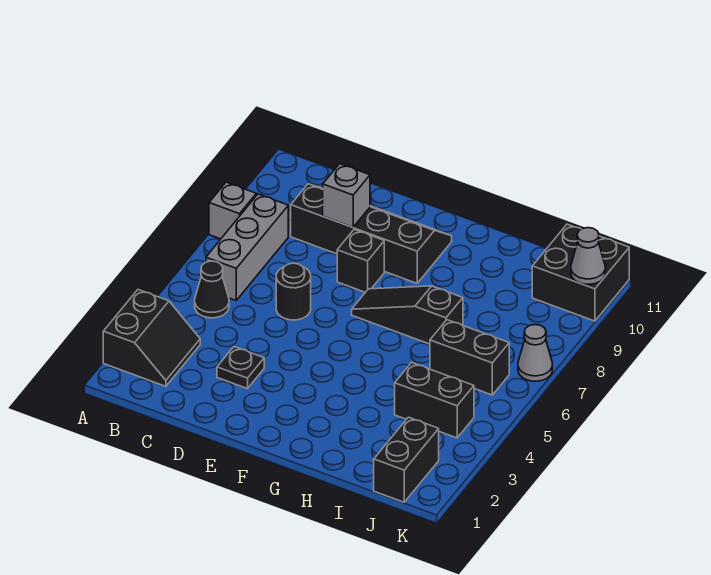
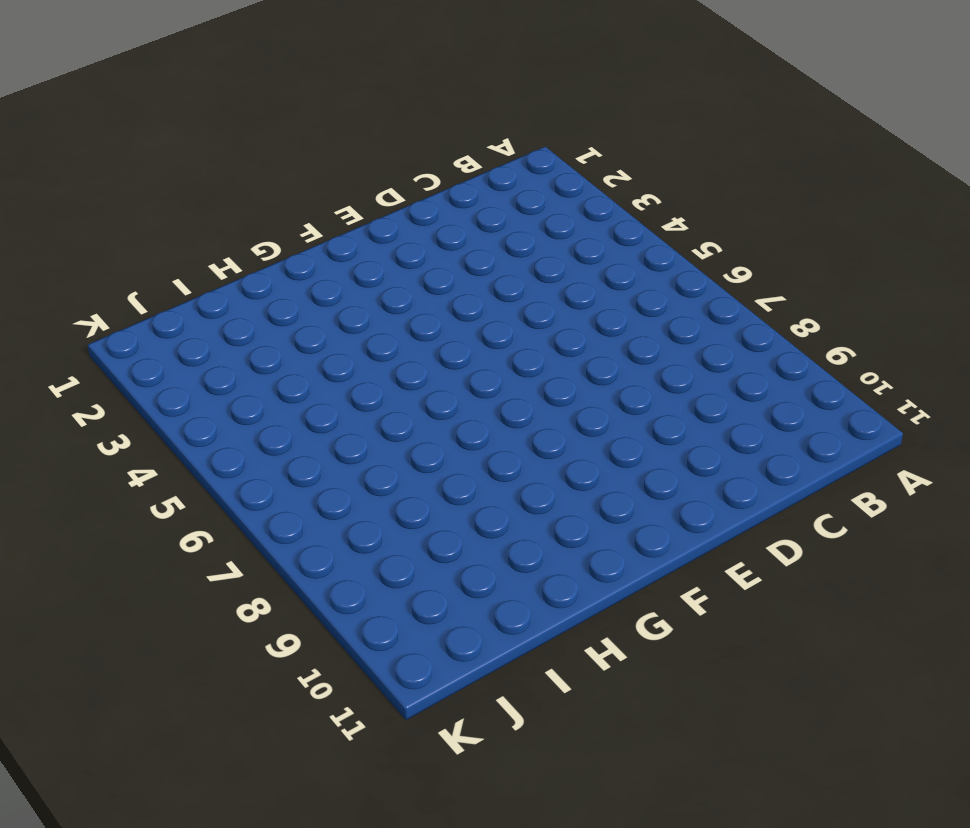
none -> black slope A2:B3 level 1 top A
none -> grey brick A8 level 1
none -> black cone B5 level 1

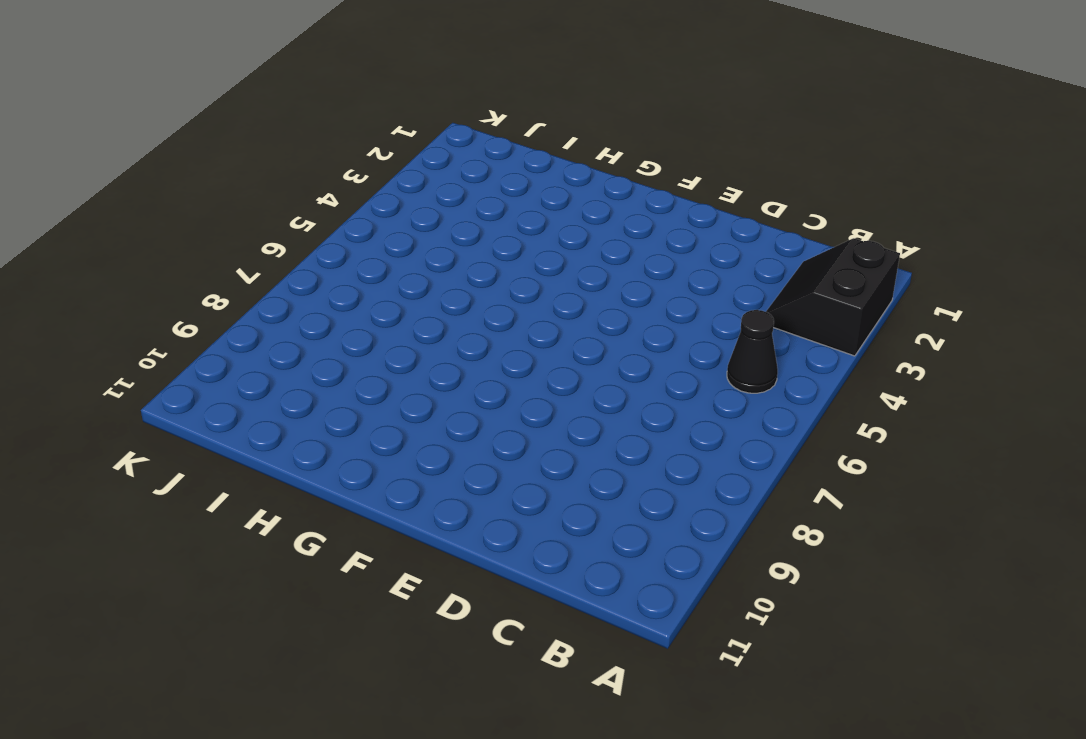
none -> grey brick A8 level 1
none -> grey brick B6:B8 level 1
none -> black slope C9:F10 level 1 top 9

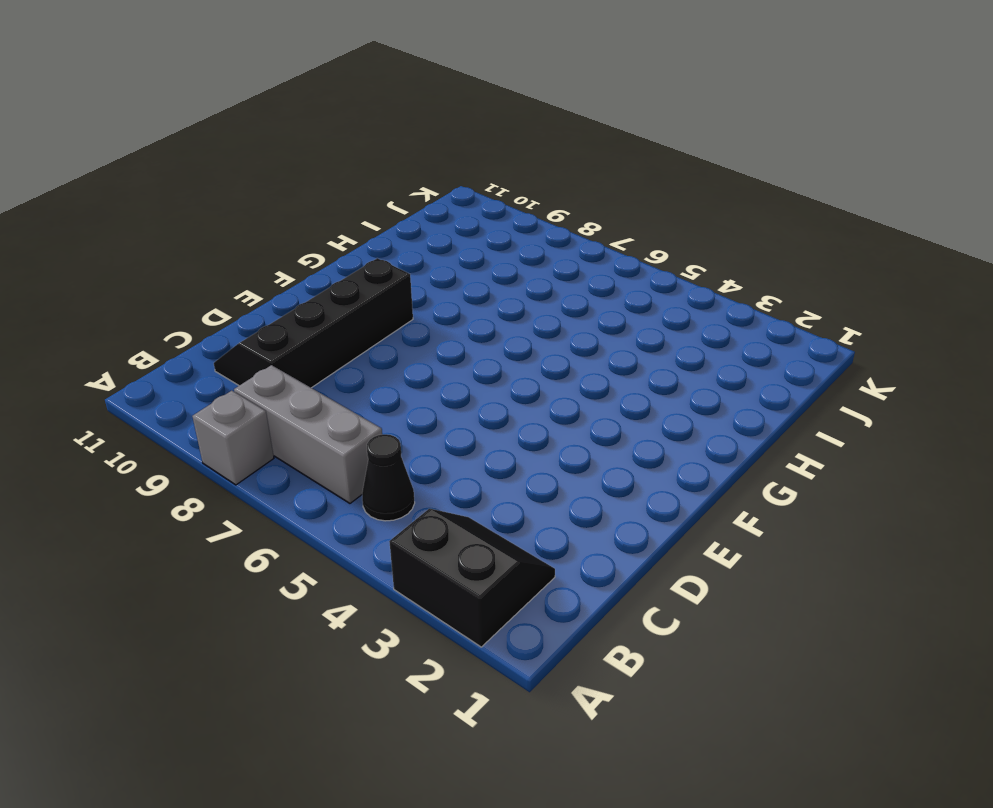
none -> black plate D3 level 1
none -> black round brick D6 level 1
none -> black brick E8 level 1

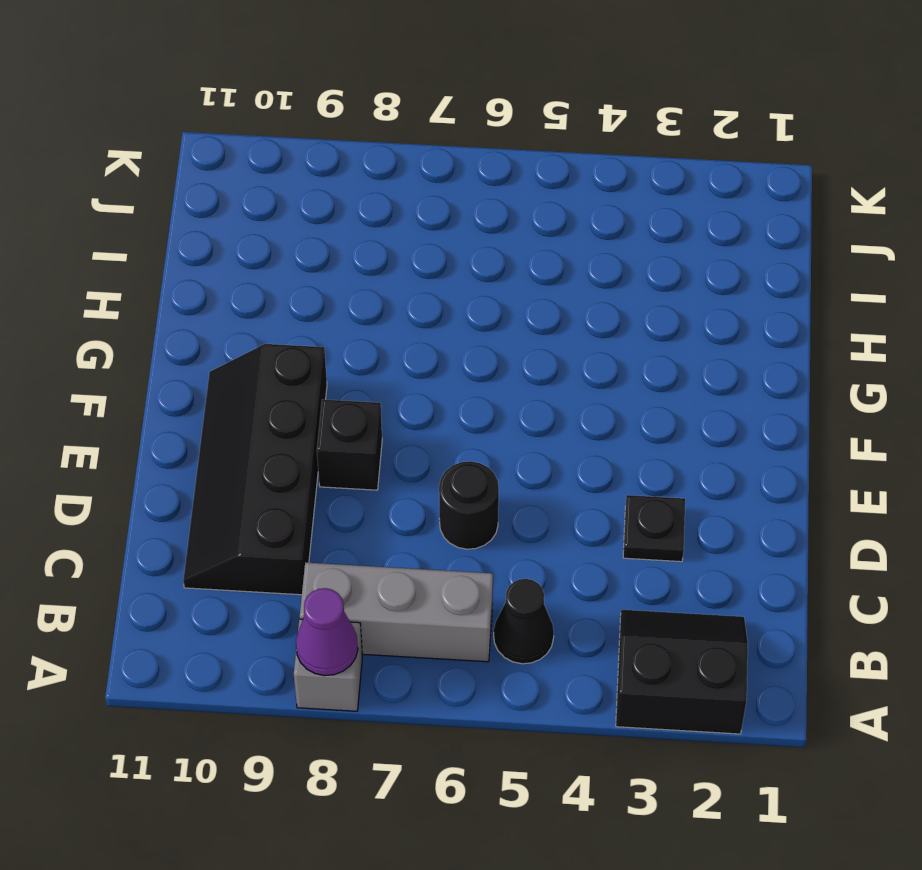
purple cone A8 level 2 -> none
none -> black slope F7:H7 level 1 top H
none -> black brick I4:J4 level 1
none -> black brick I6:J6 level 1

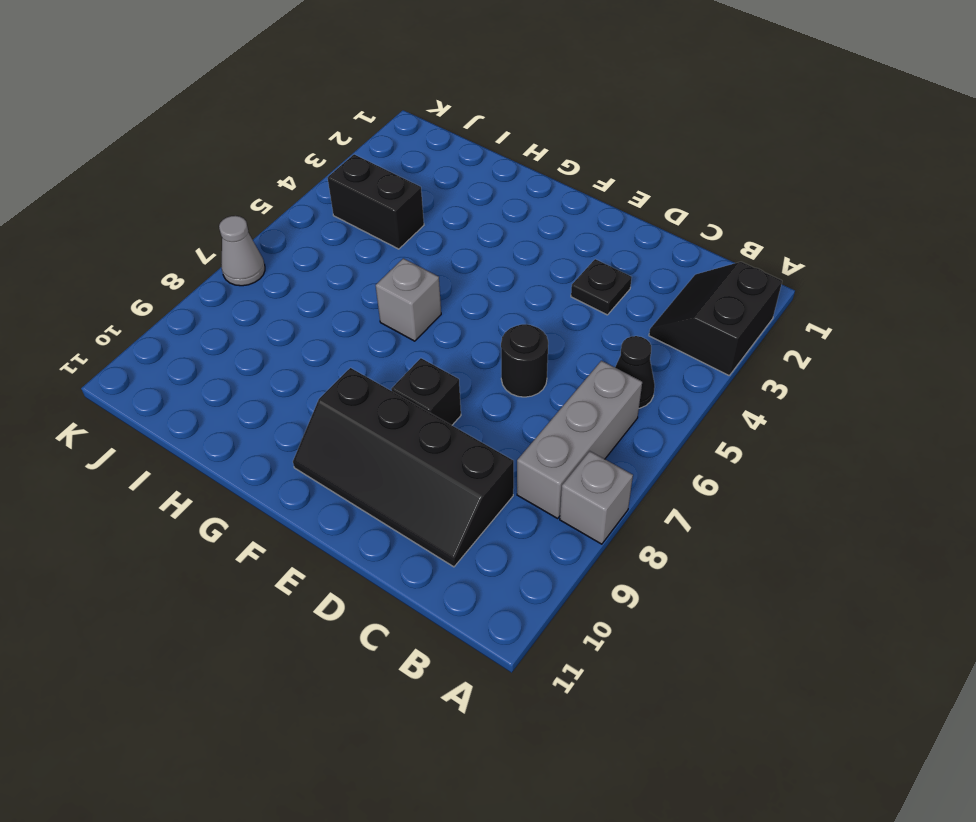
grey brick G6 level 1 -> grey brick D9 level 2
none -> black slope F7:H7 level 1 top H
none -> black brick I6:J6 level 1
none -> black brick J1:J2 level 1

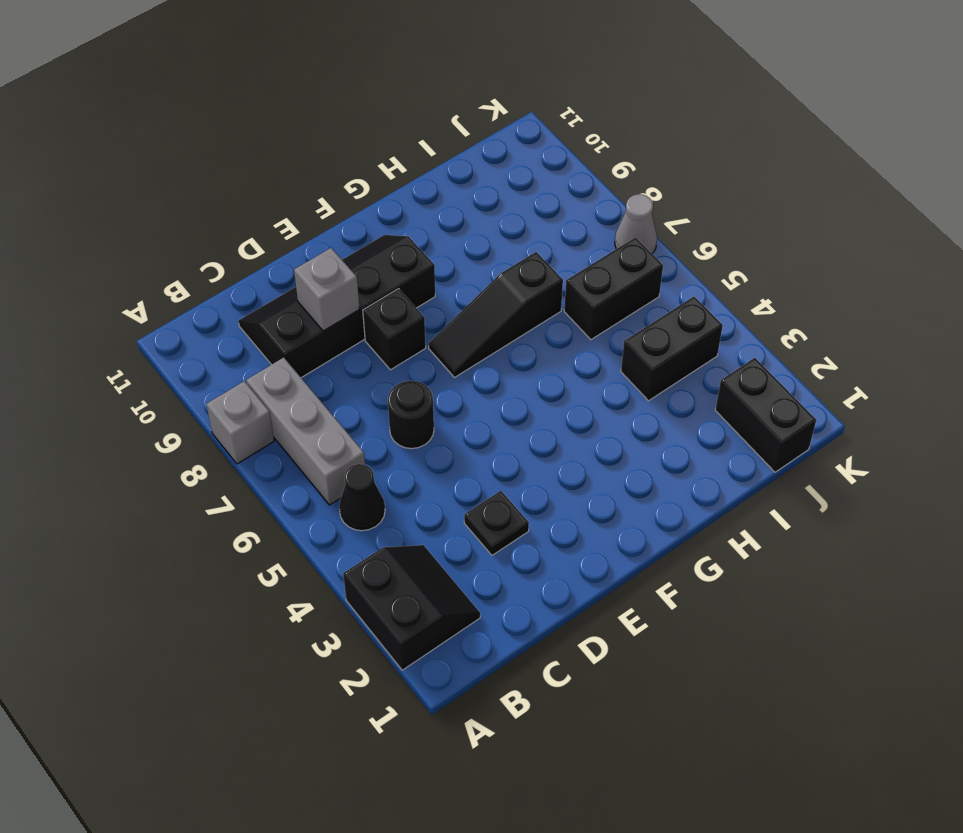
none -> black brick J10:K11 level 1
none -> grey cone K10 level 2

